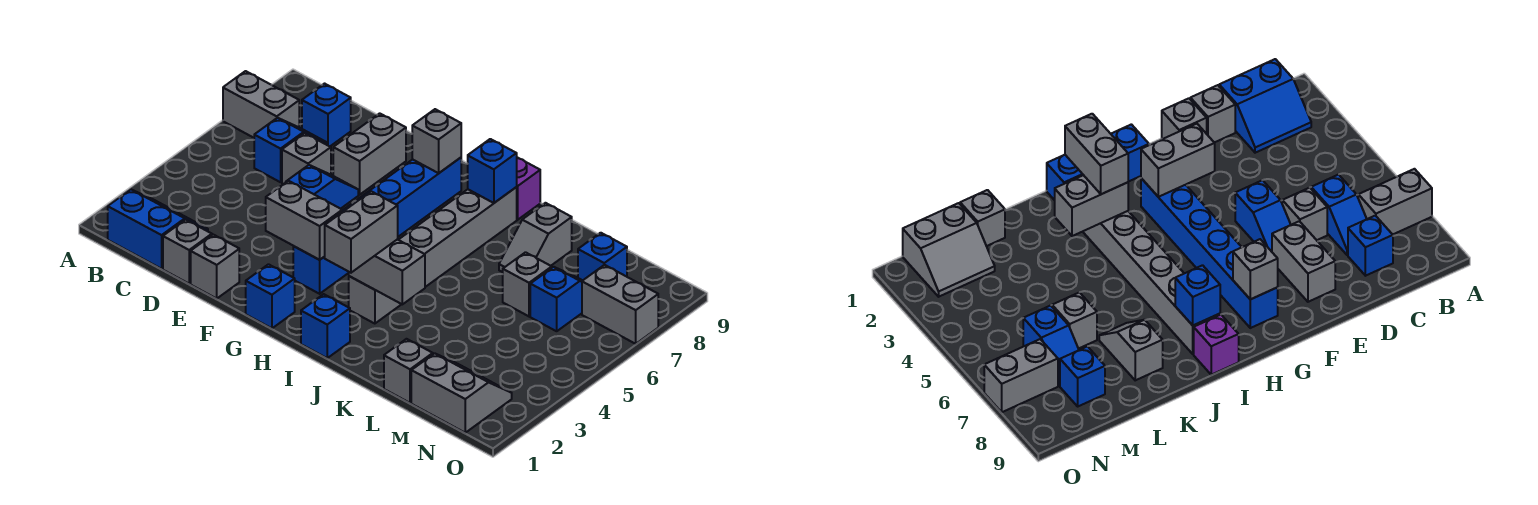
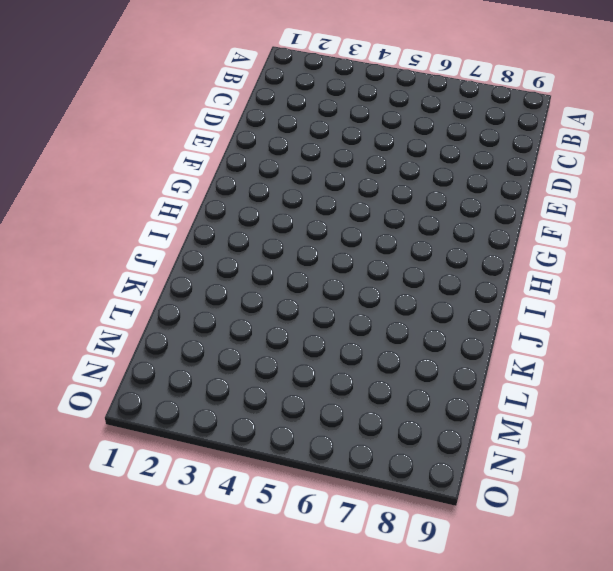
none -> grey brick A7:B7 level 1
none -> blue slope B1:C2 level 1 top 1
none -> blue slope C6:C7 level 1 top 6

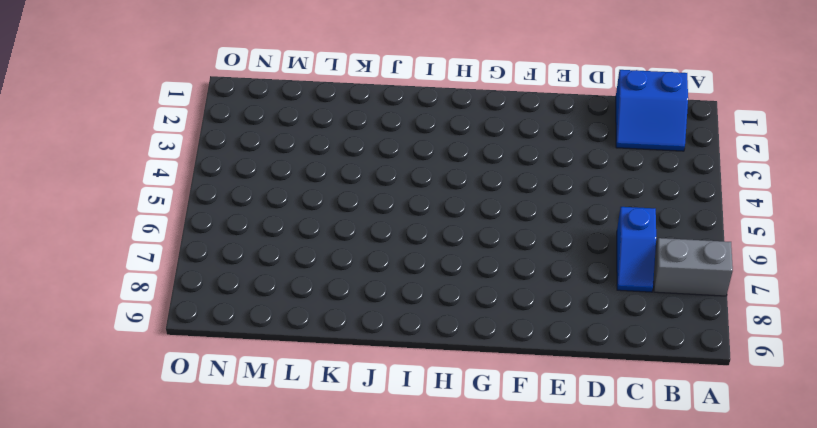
none -> blue brick C8 level 1
none -> grey brick D1 level 1
none -> grey brick D6 level 1

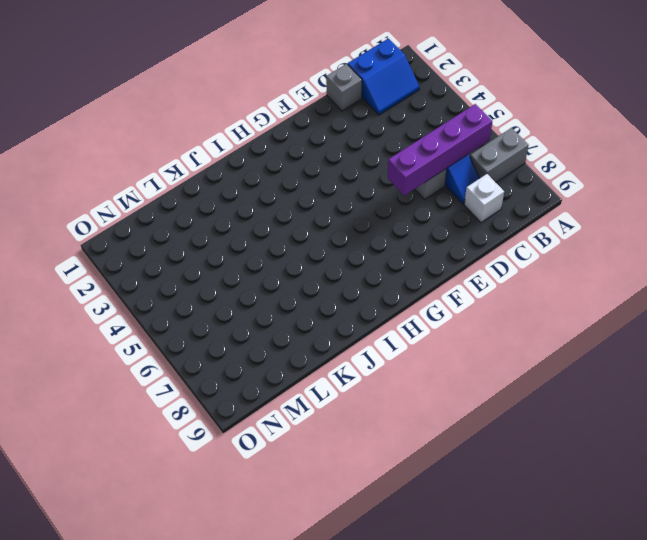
purple brick B6:E6 level 2 -> none
white brick C8 level 1 -> blue brick C8 level 1
none -> grey brick E1 level 1
none -> blue slope E5:E6 level 1 top 5
none -> grey brick E7:E8 level 1

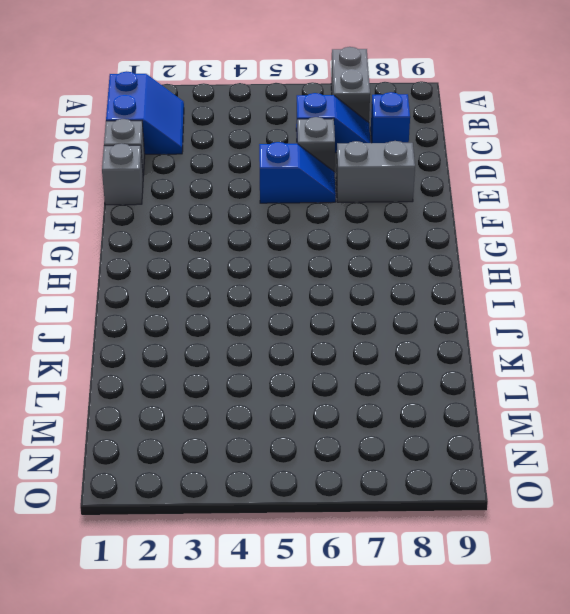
none -> blue brick G1 level 1
none -> blue brick G3:G8 level 1
none -> blue brick I1 level 1

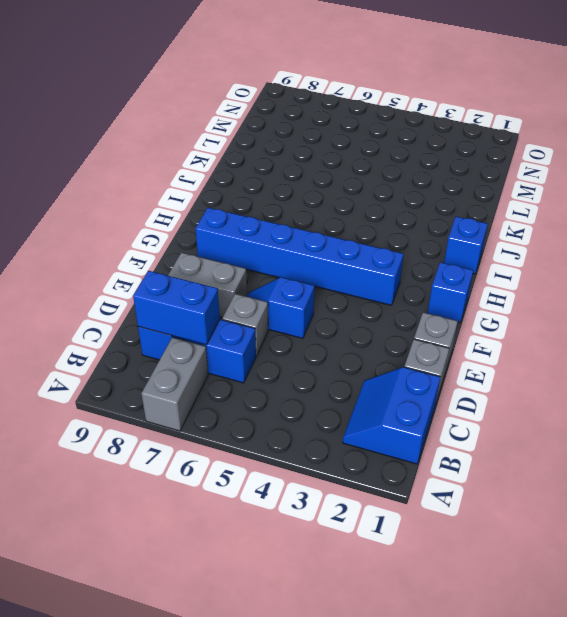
blue brick C7:C8 level 2 -> none
none -> grey brick I3:I8 level 1
none -> purple brick I9 level 1
none -> grey slope K7:K8 level 1 top 8

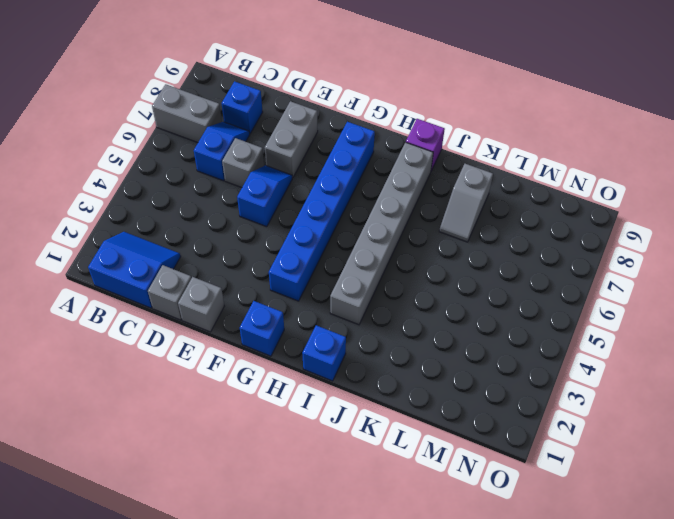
none -> grey brick L1 level 1
none -> grey brick L6 level 1
none -> grey slope M1:N2 level 1 top 1

